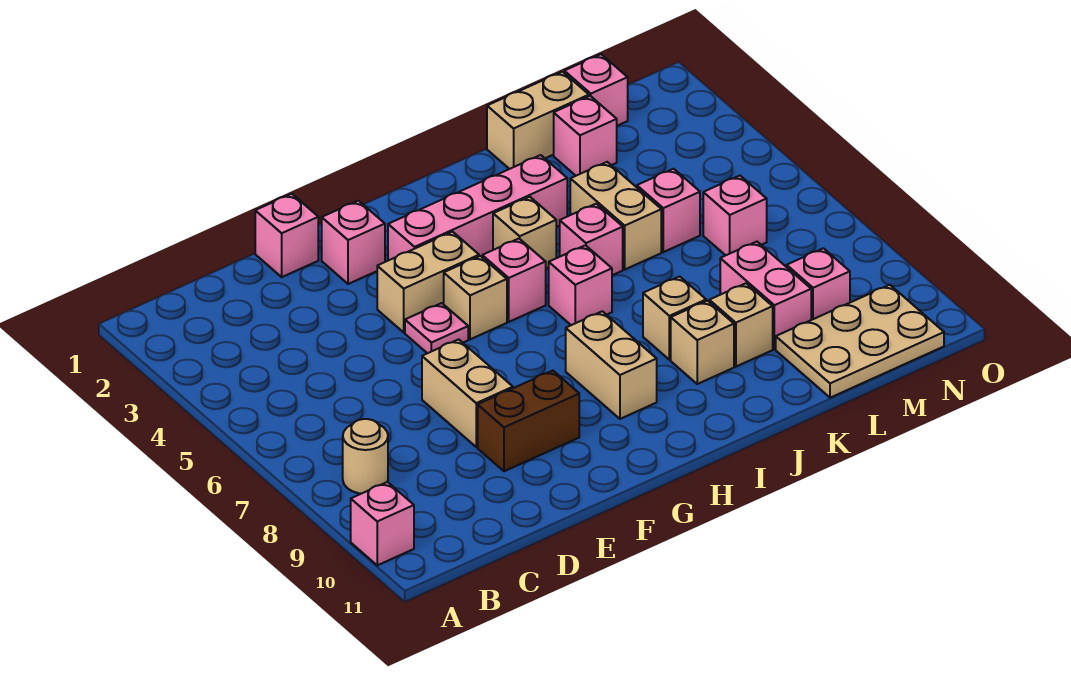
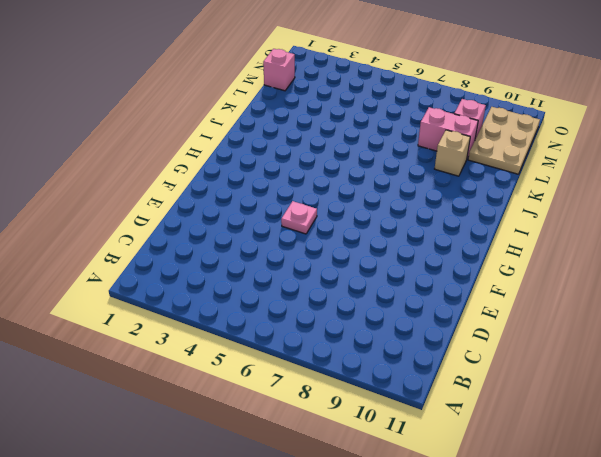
none -> pink brick A10 level 1
none -> tan round brick B8 level 1
none -> pink brick E1 level 1

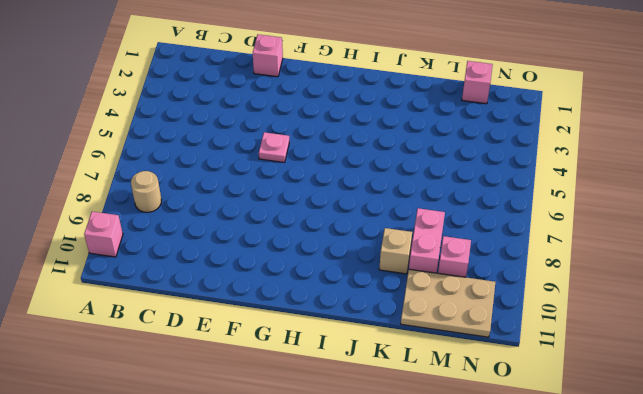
none -> tan brick E7:E8 level 1
none -> brown brick E9:F9 level 1
none -> pink brick F2 level 1

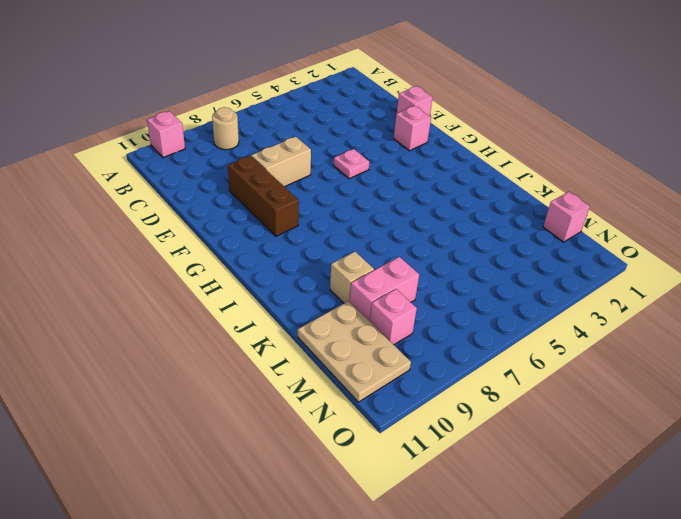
brown brick E9:G9 level 1 -> brown brick E9:F9 level 1
none -> tan brick F4:G4 level 1
none -> pink brick G3:J3 level 1
none -> tan brick G5 level 1

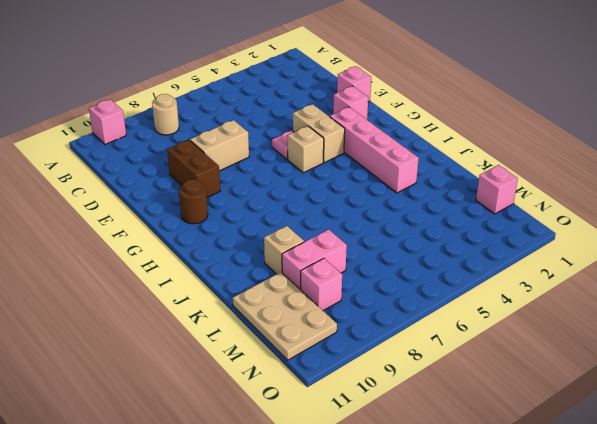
brown round brick G10 level 1 -> none
none -> pink brick H5 level 1
none -> tan brick H8:H9 level 1
none -> tan brick I4 level 1

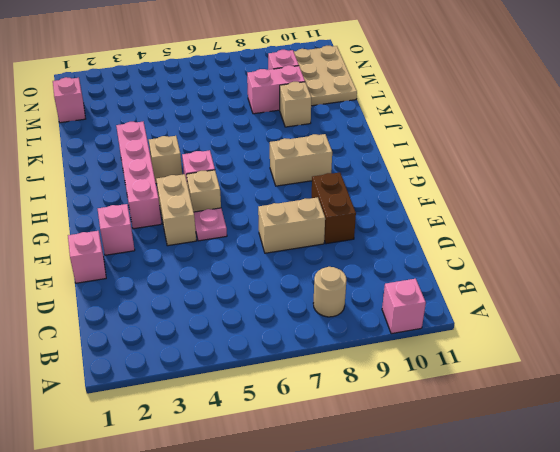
none -> pink brick I6 level 1
none -> pink brick J5 level 1
none -> tan brick J8 level 1

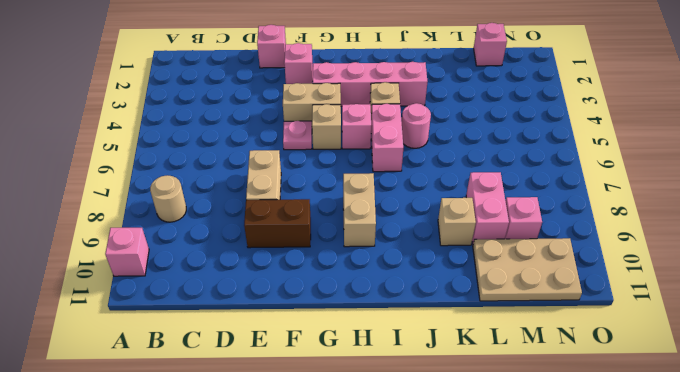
pink brick I5:I6 level 1 -> pink brick I6 level 1
pink round brick J5 level 1 -> pink brick J5 level 1
none -> tan brick J8 level 1
none -> tan brick J9 level 1
none -> tan brick K1:L1 level 1

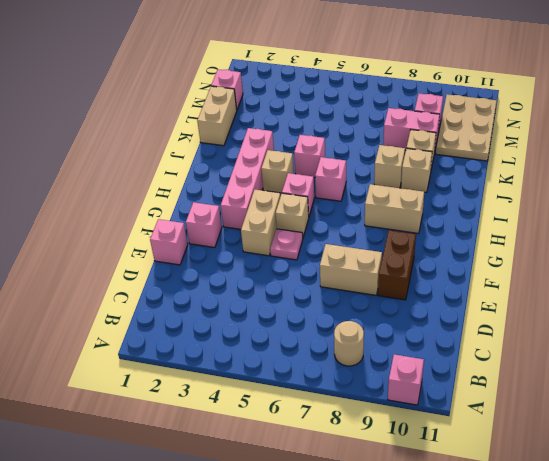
none -> tan brick K4:K5 level 1
none -> pink brick L2 level 1
none -> pink brick L5 level 1

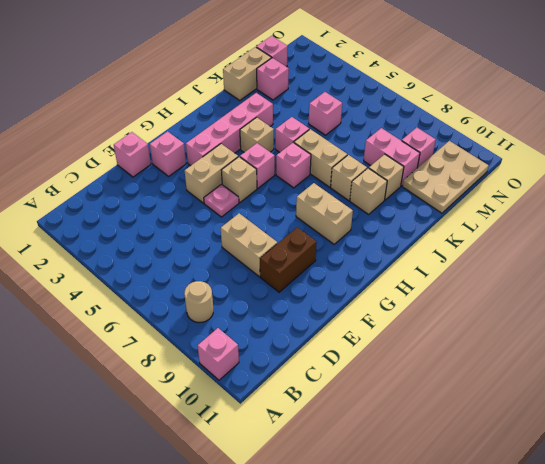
tan brick J6:J7 level 1 -> tan brick K4:K5 level 1
none -> pink brick M6 level 1

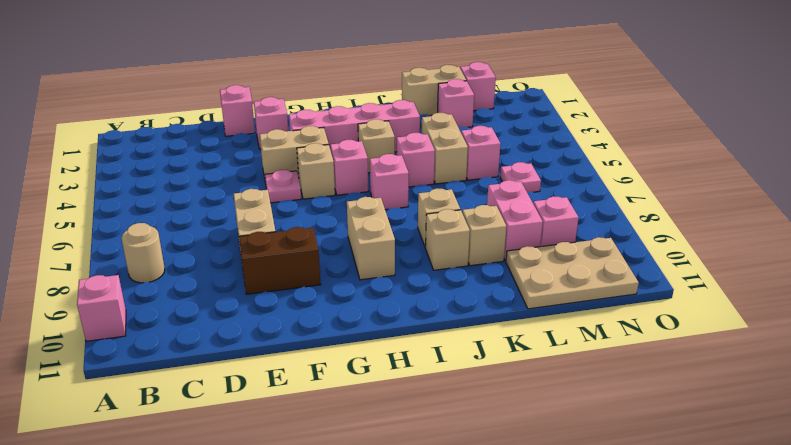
pink plate M6 level 1 -> pink brick M6 level 1

